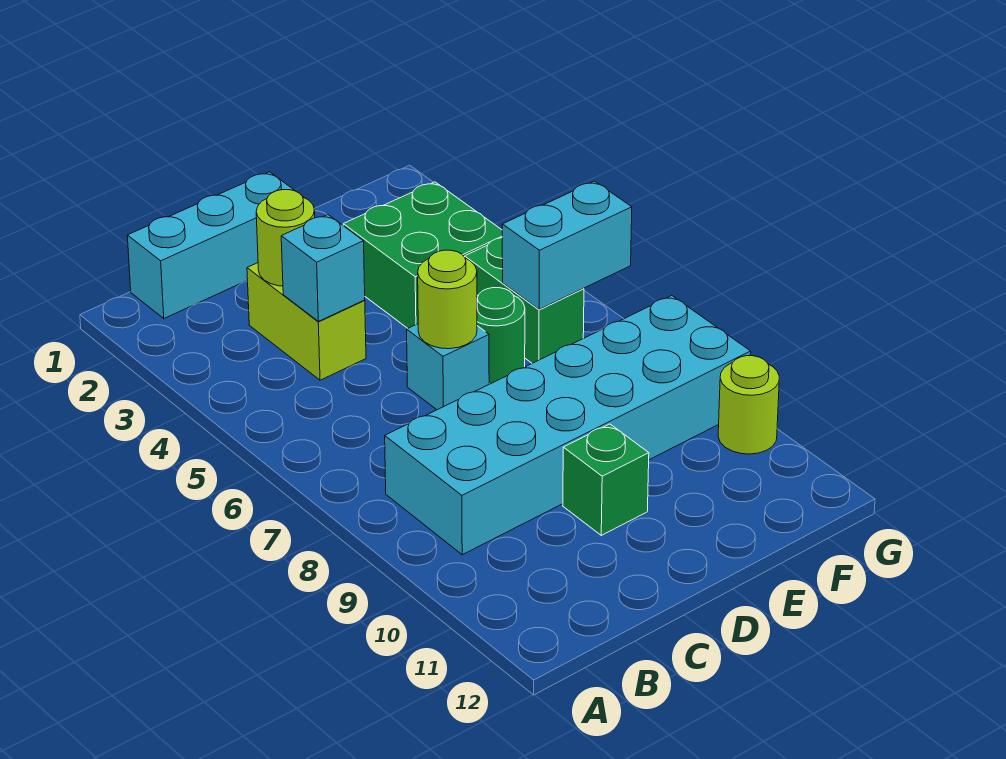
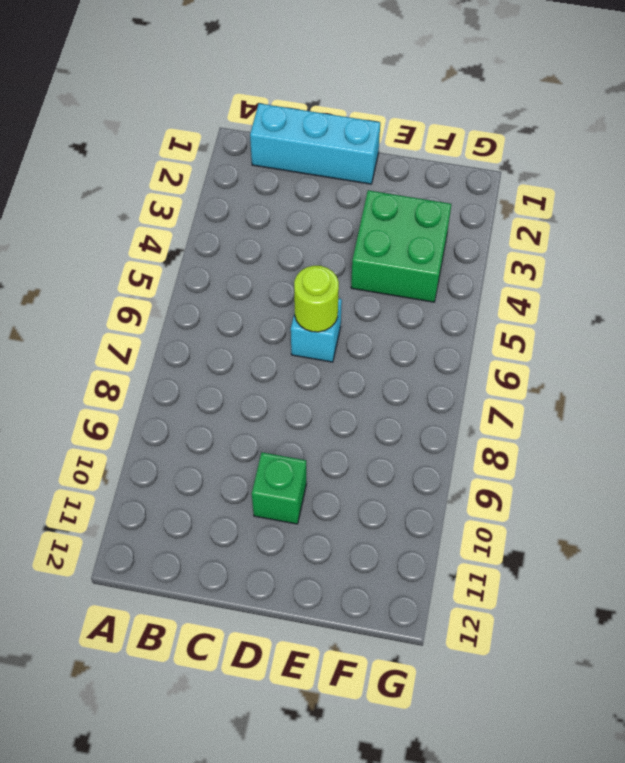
none -> cyan brick B8:G9 level 1
none -> lime brick C3:C4 level 1
none -> green round brick E6 level 1

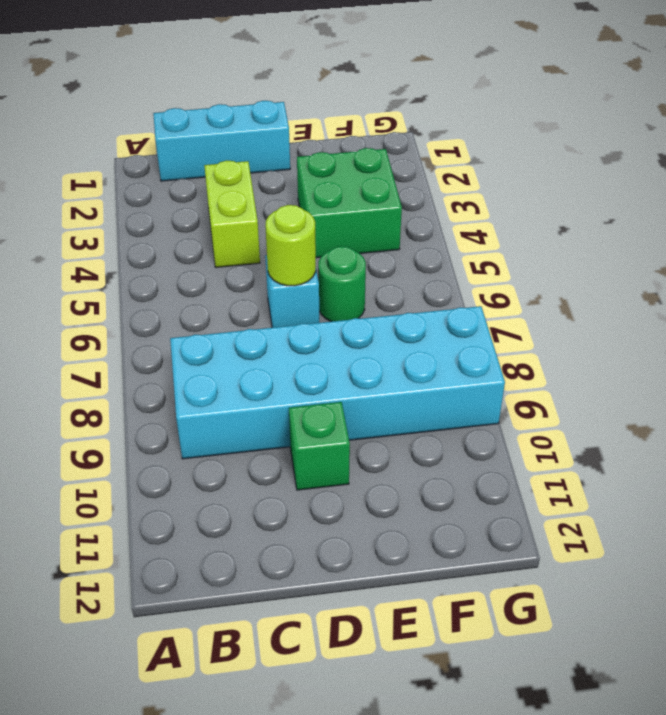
none -> green brick F5:F6 level 1
none -> lime round brick G10 level 1
none -> lime round brick C3 level 2

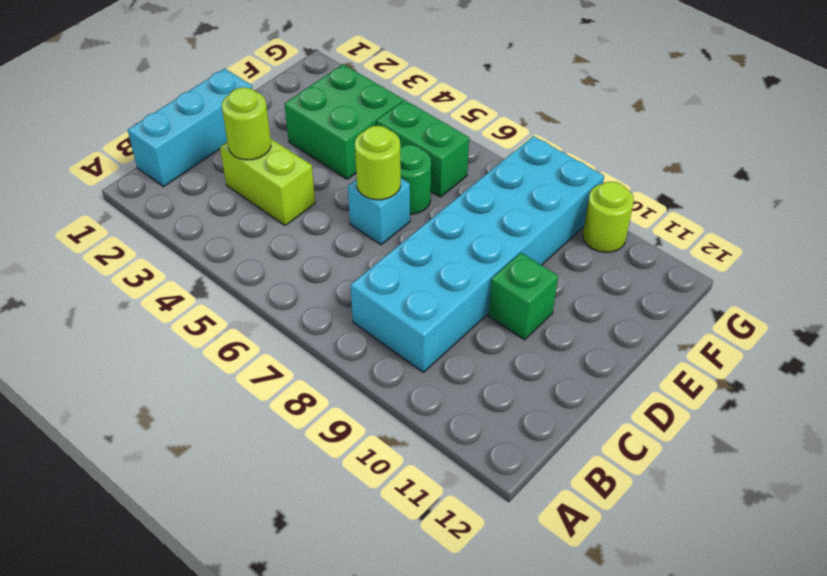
none -> cyan brick C4 level 2
none -> cyan brick F6:G6 level 2

